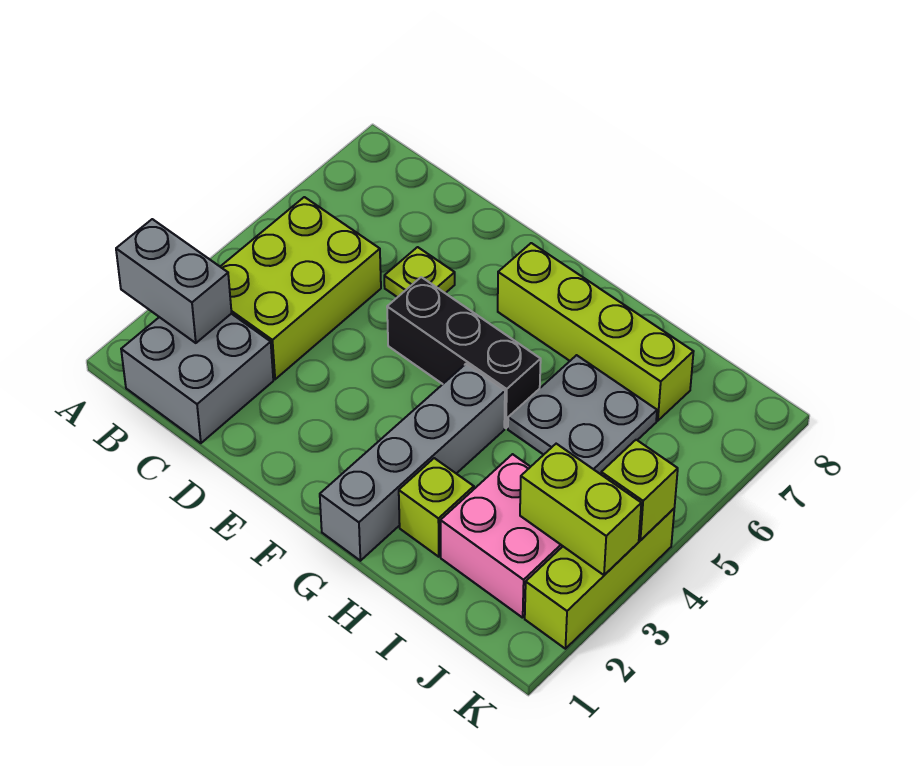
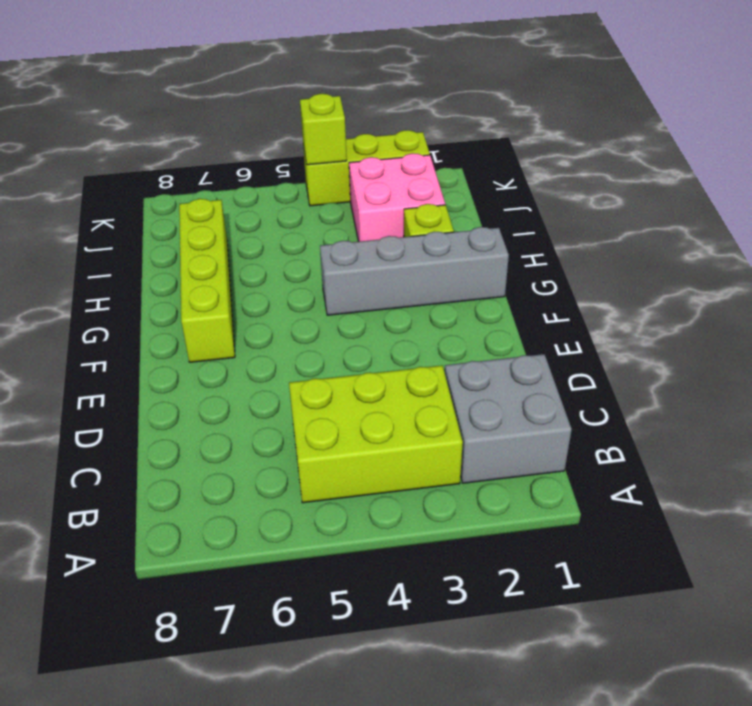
none -> lime plate D6 level 1
none -> black brick E5:G5 level 1
none -> grey plate H5:I6 level 1

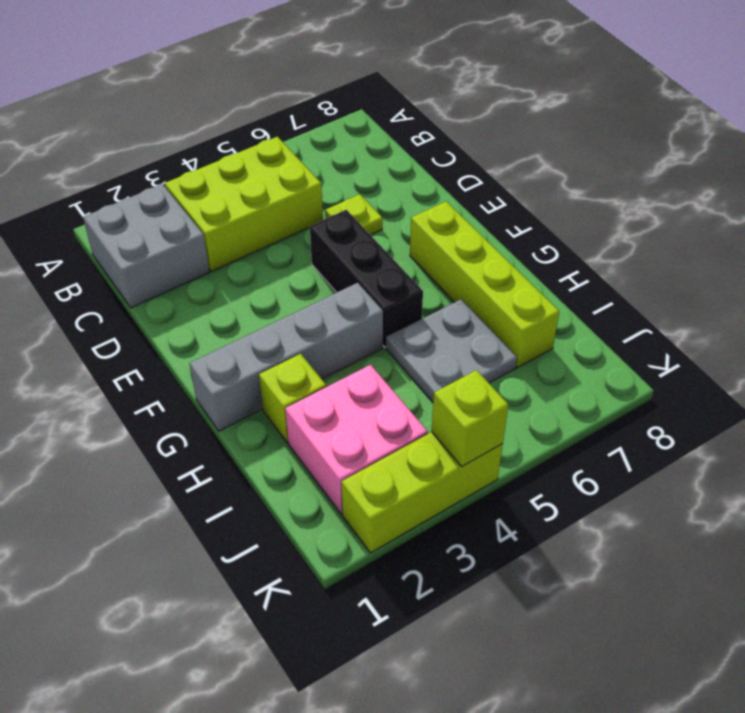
none -> grey brick A2:B2 level 2
none -> lime brick J3:K3 level 2

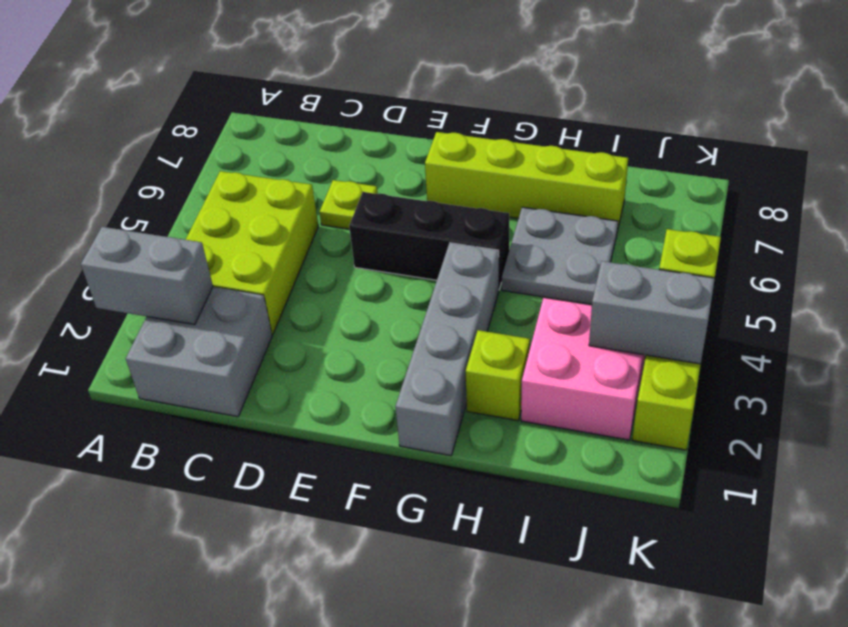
grey brick J3:K3 level 2 -> lime brick J3:K3 level 2

